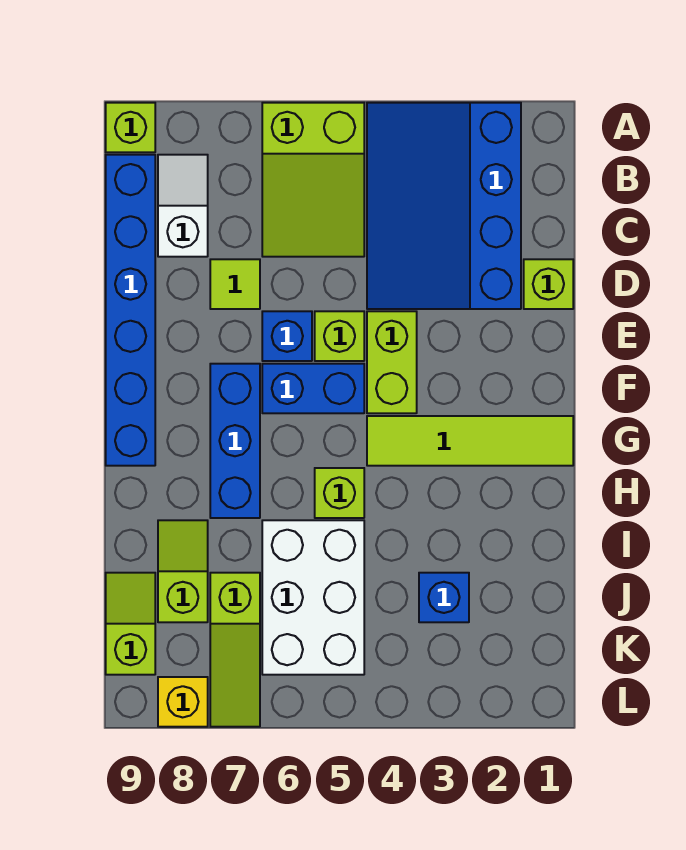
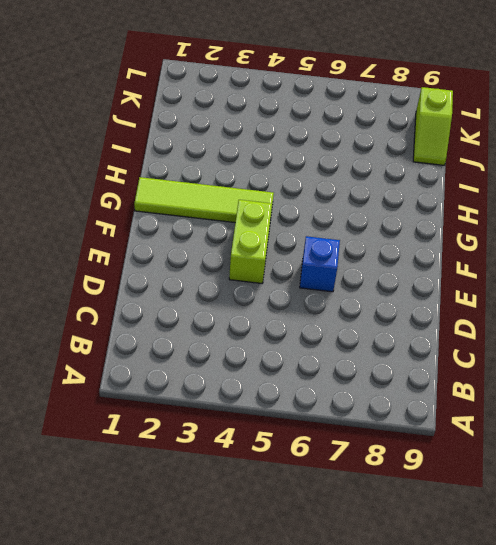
none -> blue slope A2:D4 level 1 top 2
none -> lime slope A5:C6 level 1 top A
none -> lime brick A9 level 1

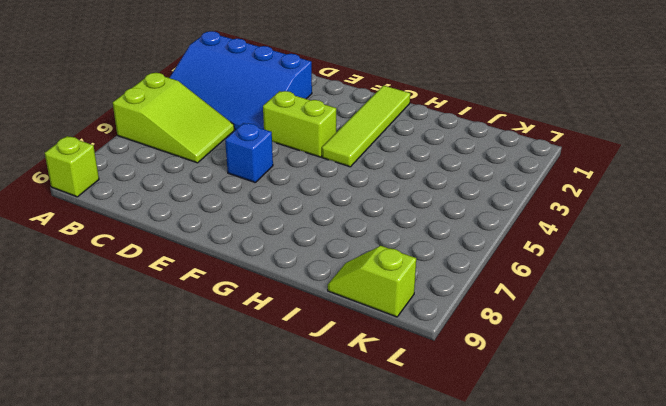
none -> white slope B8:C8 level 1 top C
none -> blue brick B9:G9 level 1
none -> lime brick D1 level 1

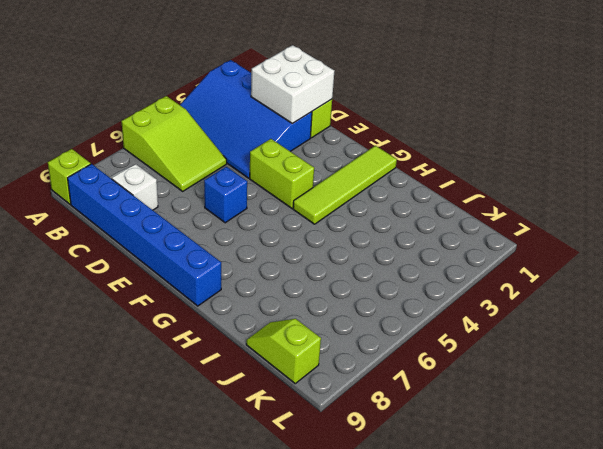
white brick C1:D2 level 2 -> none
none -> lime tile D7 level 1
none -> lime brick E5 level 1
none -> blue brick F5:F6 level 1

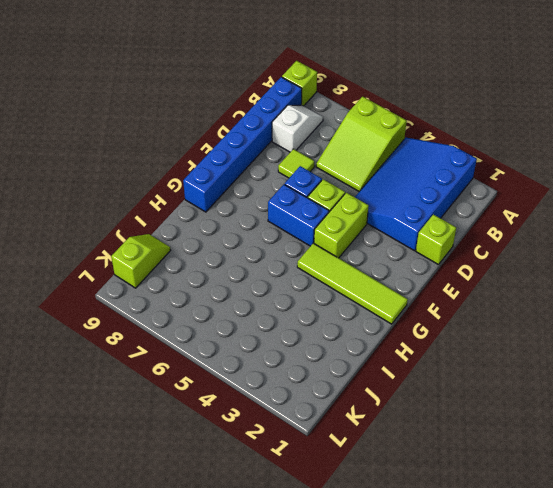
none -> blue brick F7:H7 level 1
none -> lime brick H5 level 1
none -> white brick I5:K6 level 1

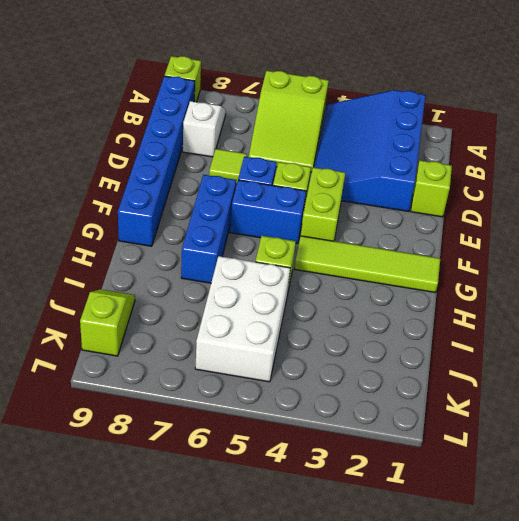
none -> lime slope I8:J8 level 1 top J
none -> blue brick J3 level 1
none -> lime slope J7:L7 level 1 top J

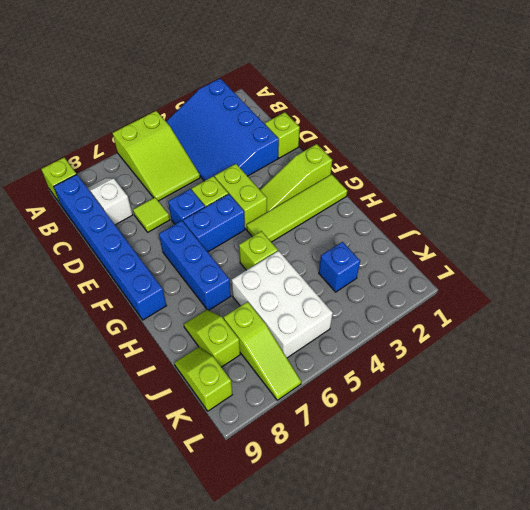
lime slope F1:F3 level 1 top 1 -> none
none -> yellow brick L8 level 1

